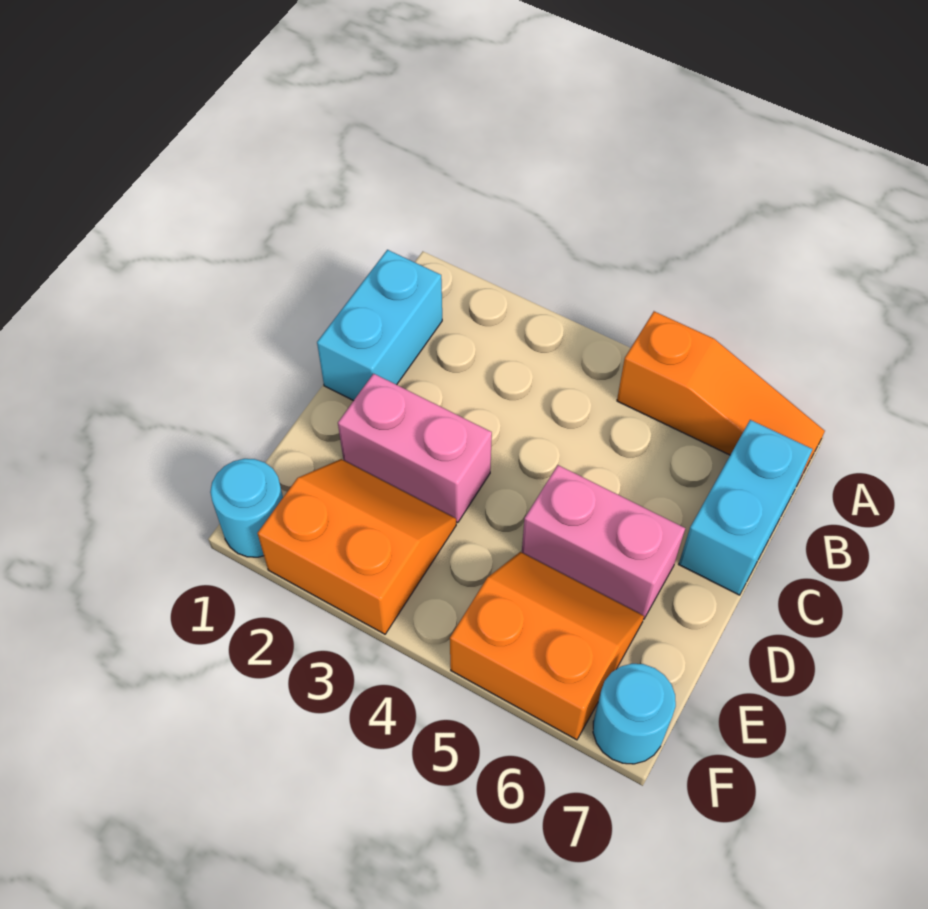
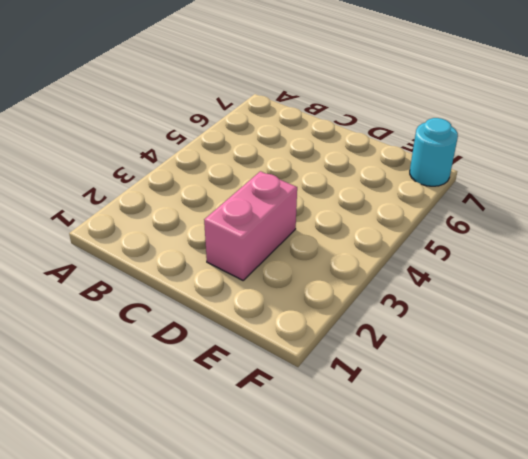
none -> orange slope A5:A7 level 1 top 5
none -> cyan brick B1:C1 level 1

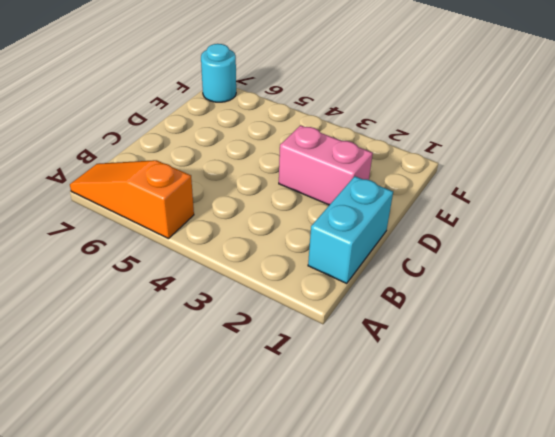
none -> cyan brick B7:C7 level 1
none -> pink brick D5:D6 level 1

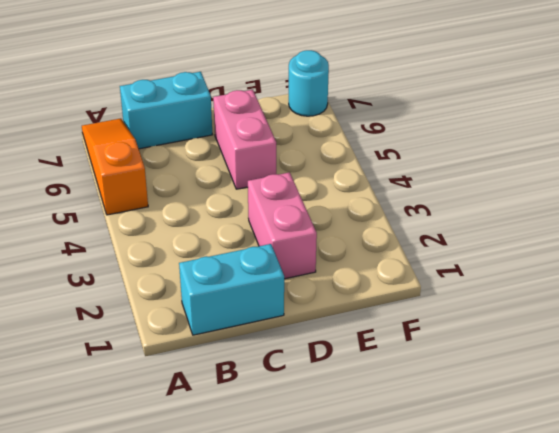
none -> orange slope E2:F3 level 1 top F
none -> orange slope E5:F6 level 1 top F

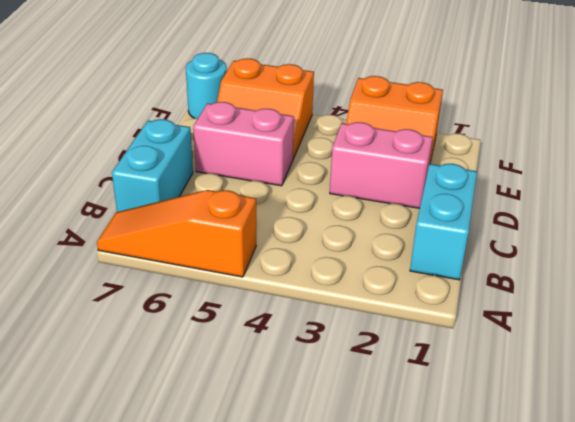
none -> cyan round brick F1 level 1

